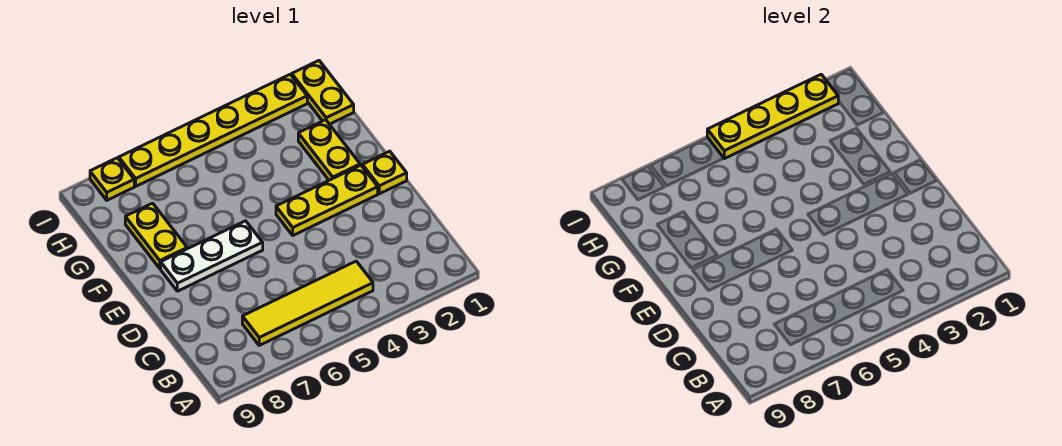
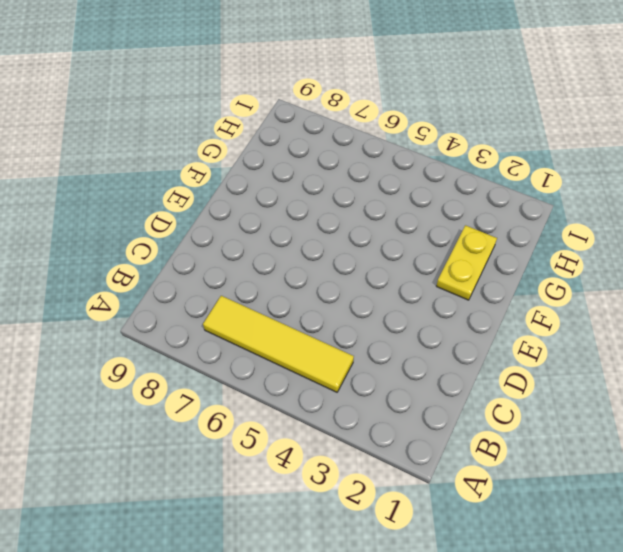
none -> yellow plate E1 level 1
none -> yellow plate E2:E4 level 1

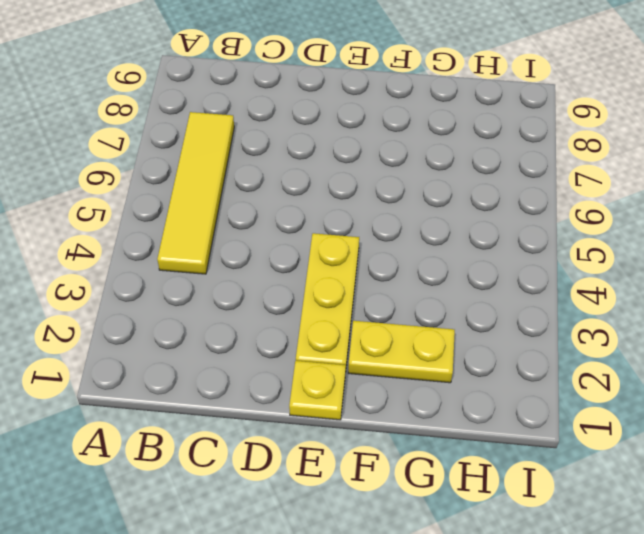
none -> white plate E6:E8 level 1
none -> yellow plate F8:G8 level 1

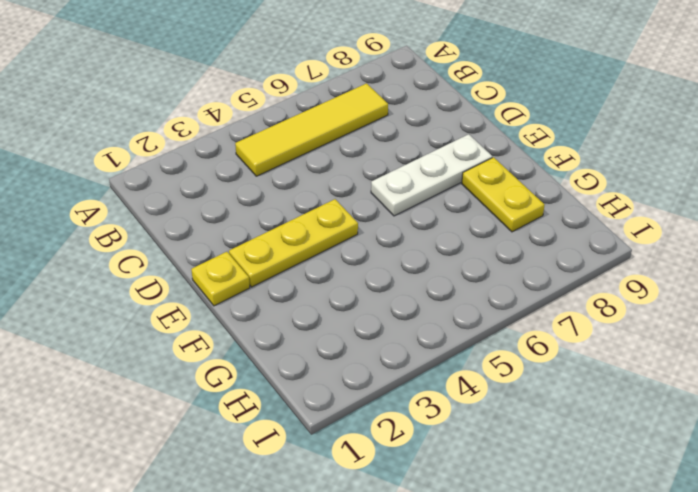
none -> yellow plate F2:G2 level 1
none -> yellow plate H1:I1 level 1

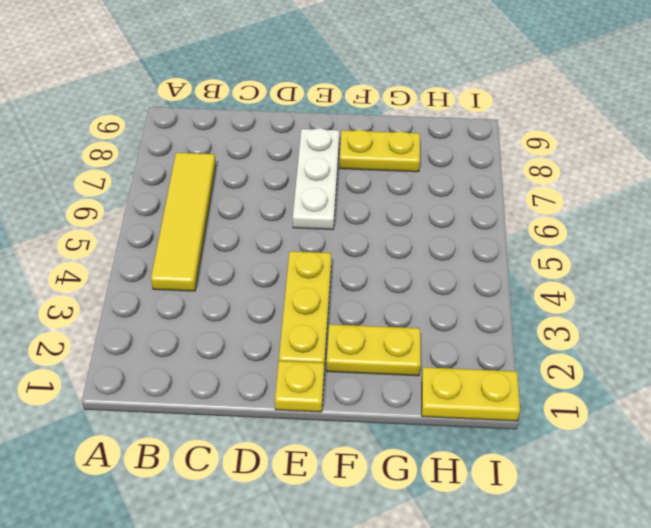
none -> yellow plate I2:I7 level 1
none -> yellow plate I8 level 1

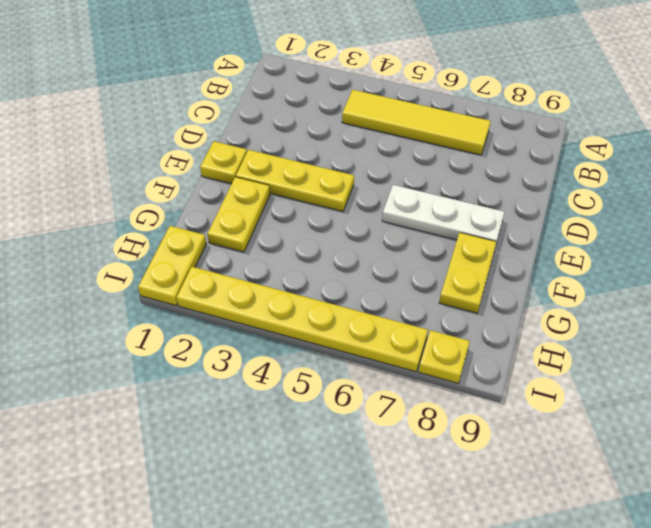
none -> yellow plate I2:I5 level 2

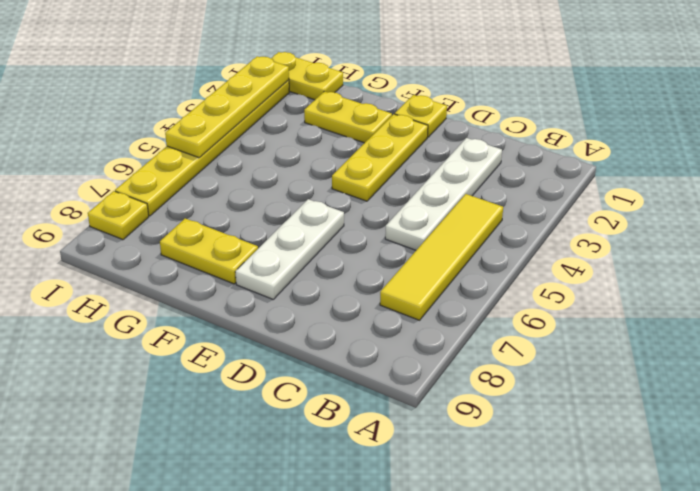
white plate C2:C5 level 1 -> none

